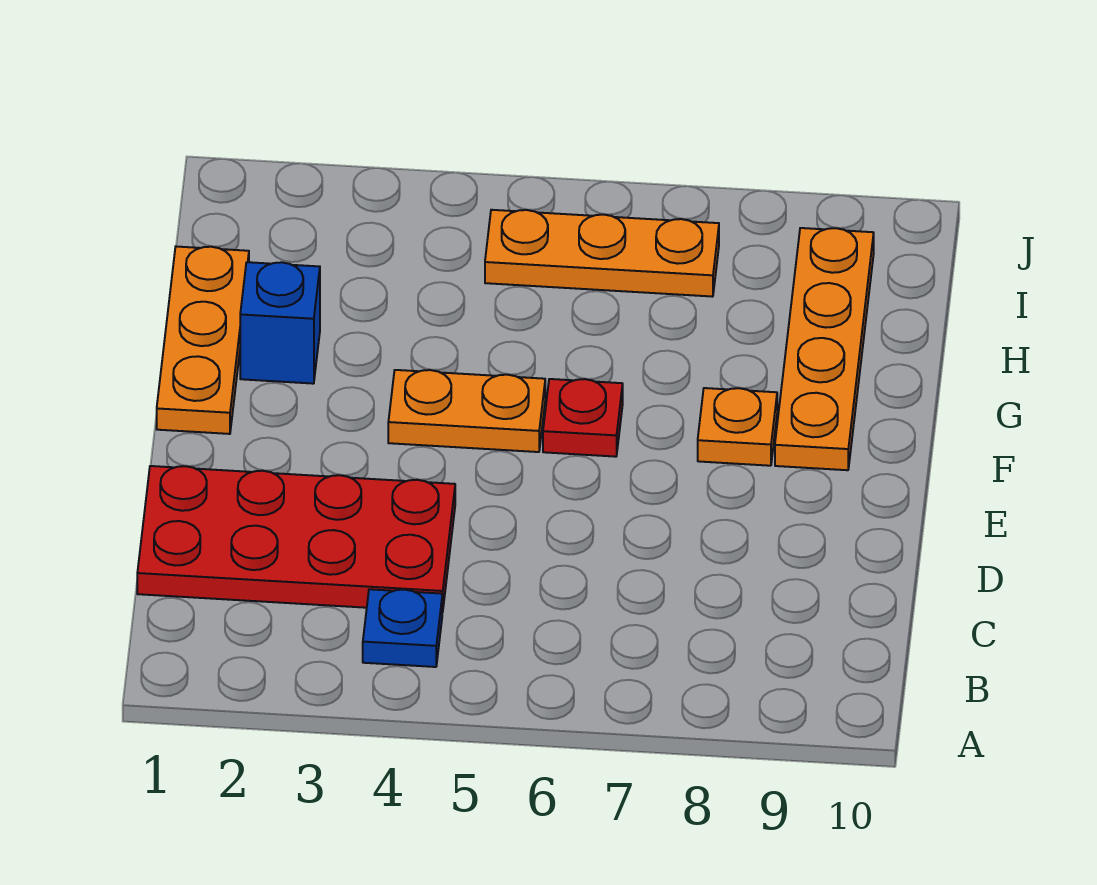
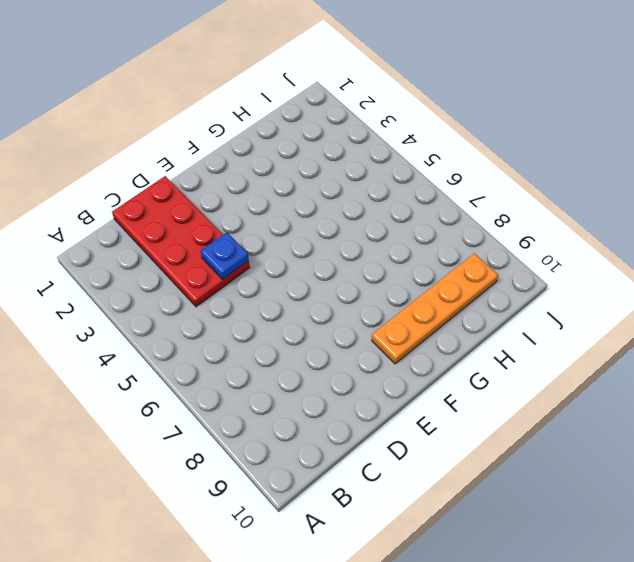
blue plate D4 level 2 -> blue plate B4 level 1
none -> orange plate F1:H1 level 1
none -> orange plate F4:F5 level 1

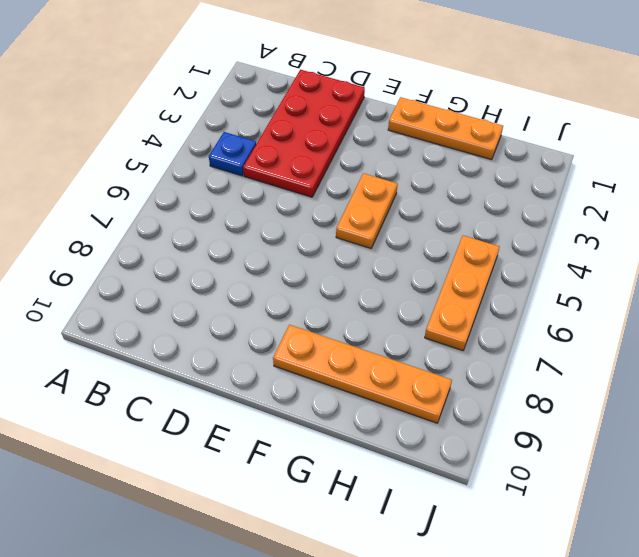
none -> red plate F6 level 1
none -> orange plate F8 level 1

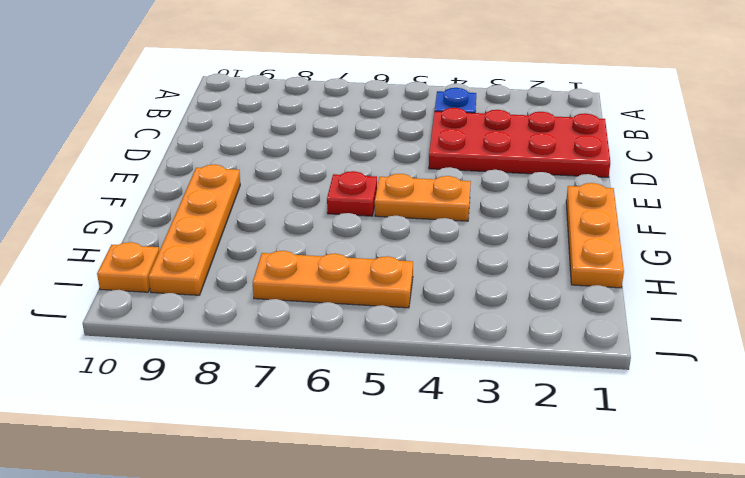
orange plate I10 level 1 -> orange plate F8 level 1
none -> blue brick G2 level 1

